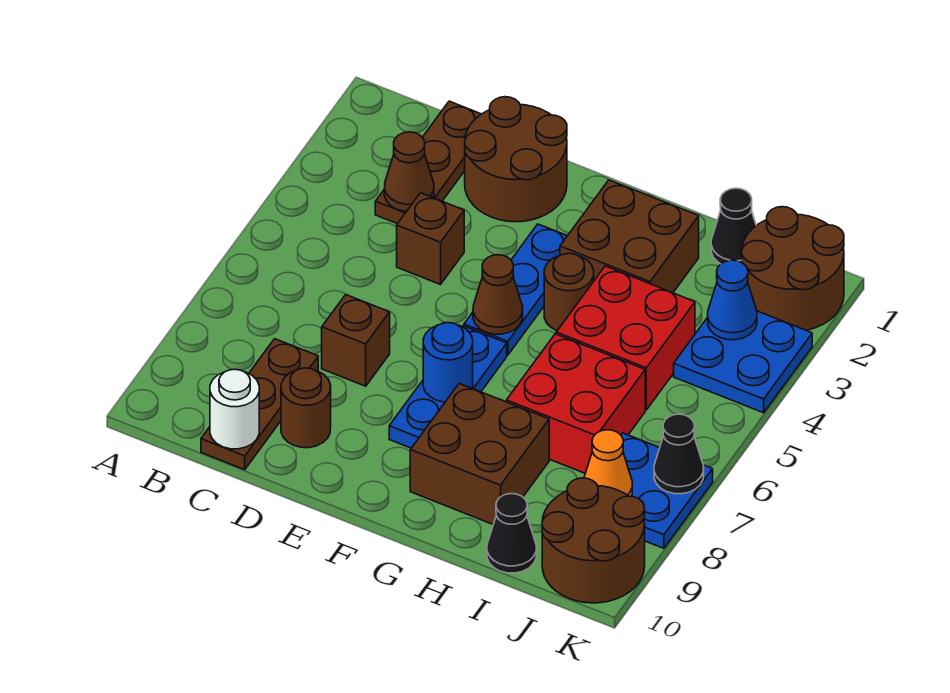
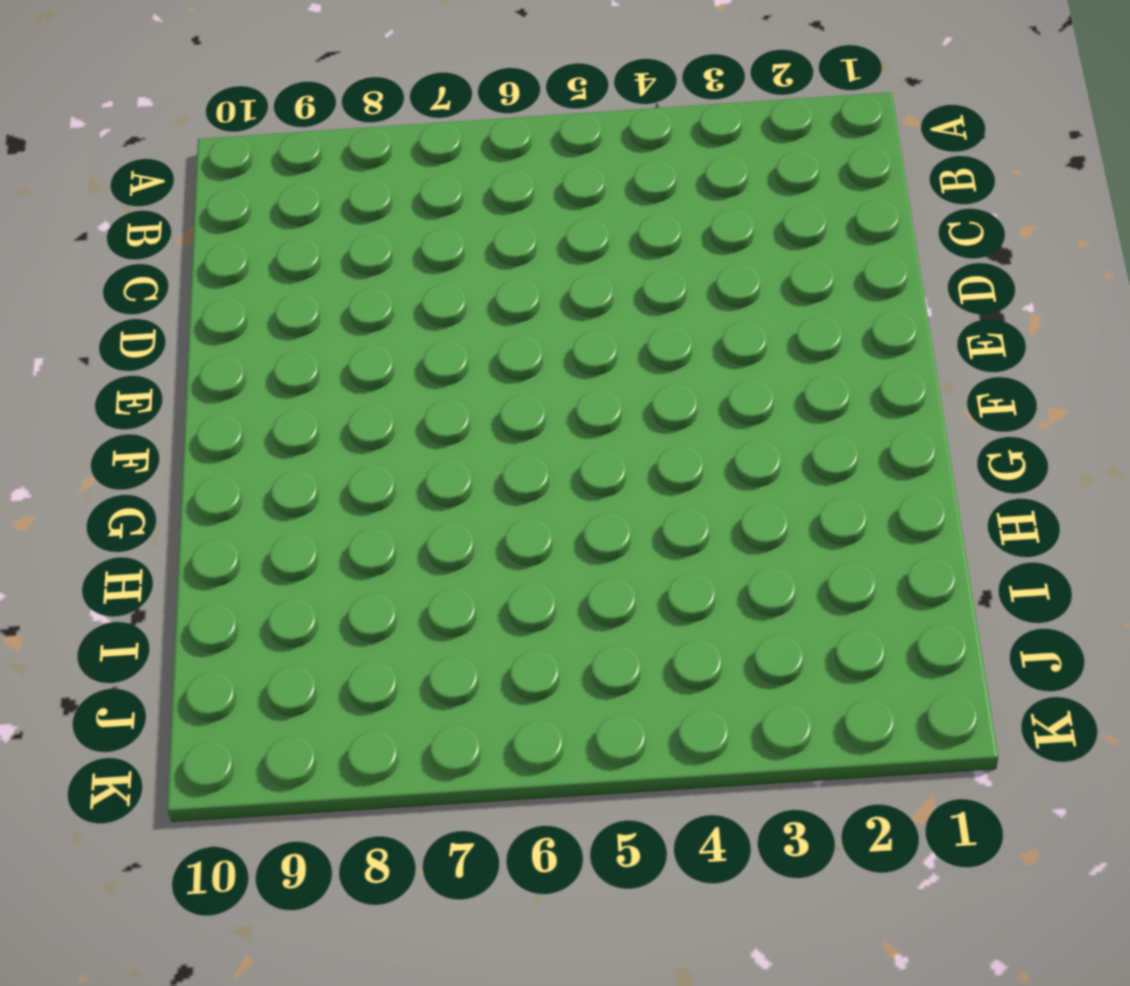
none -> brown plate C1:C3 level 1
none -> brown plate C8:C10 level 1
none -> brown round brick D1:E2 level 1

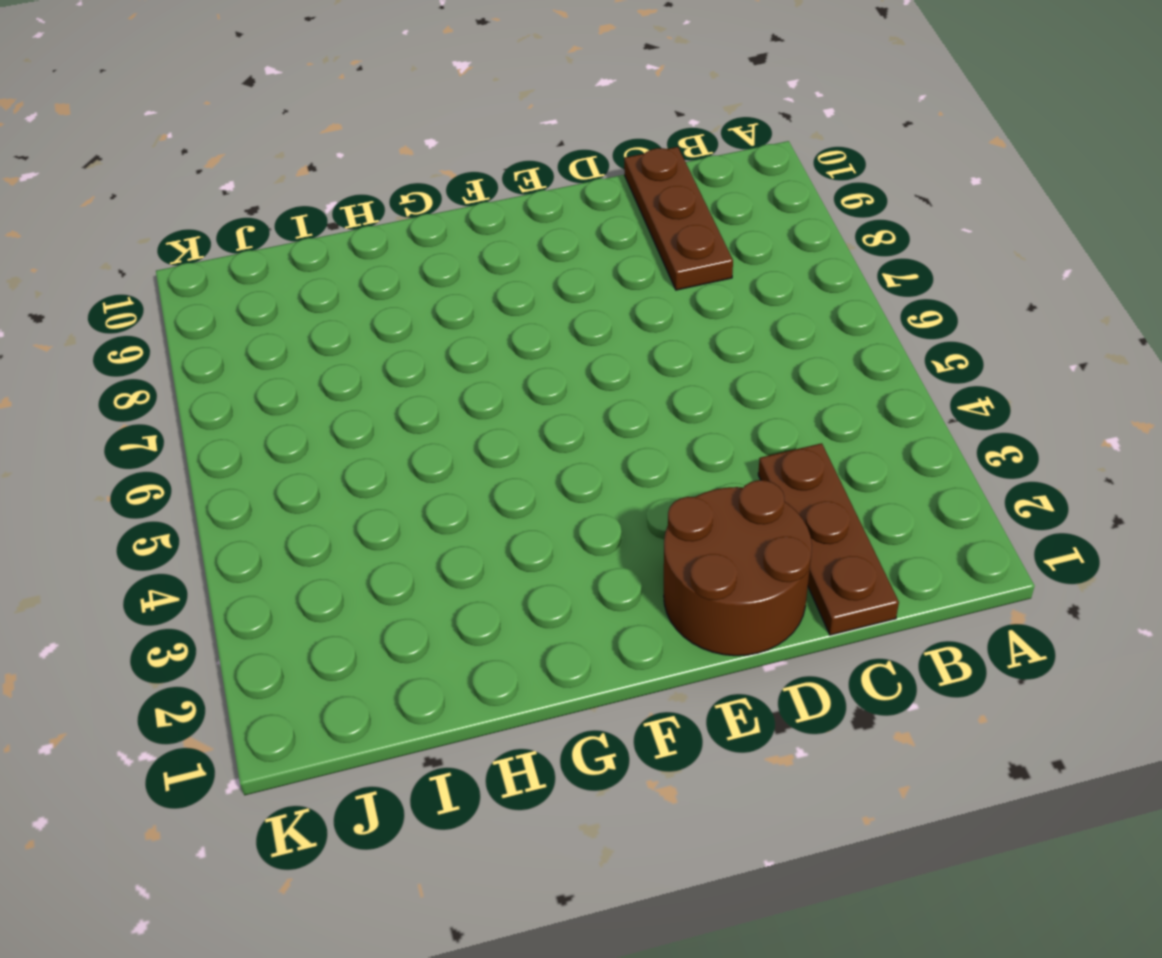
none -> brown brick D4 level 1
none -> brown brick D7 level 1
none -> brown round brick D9 level 1

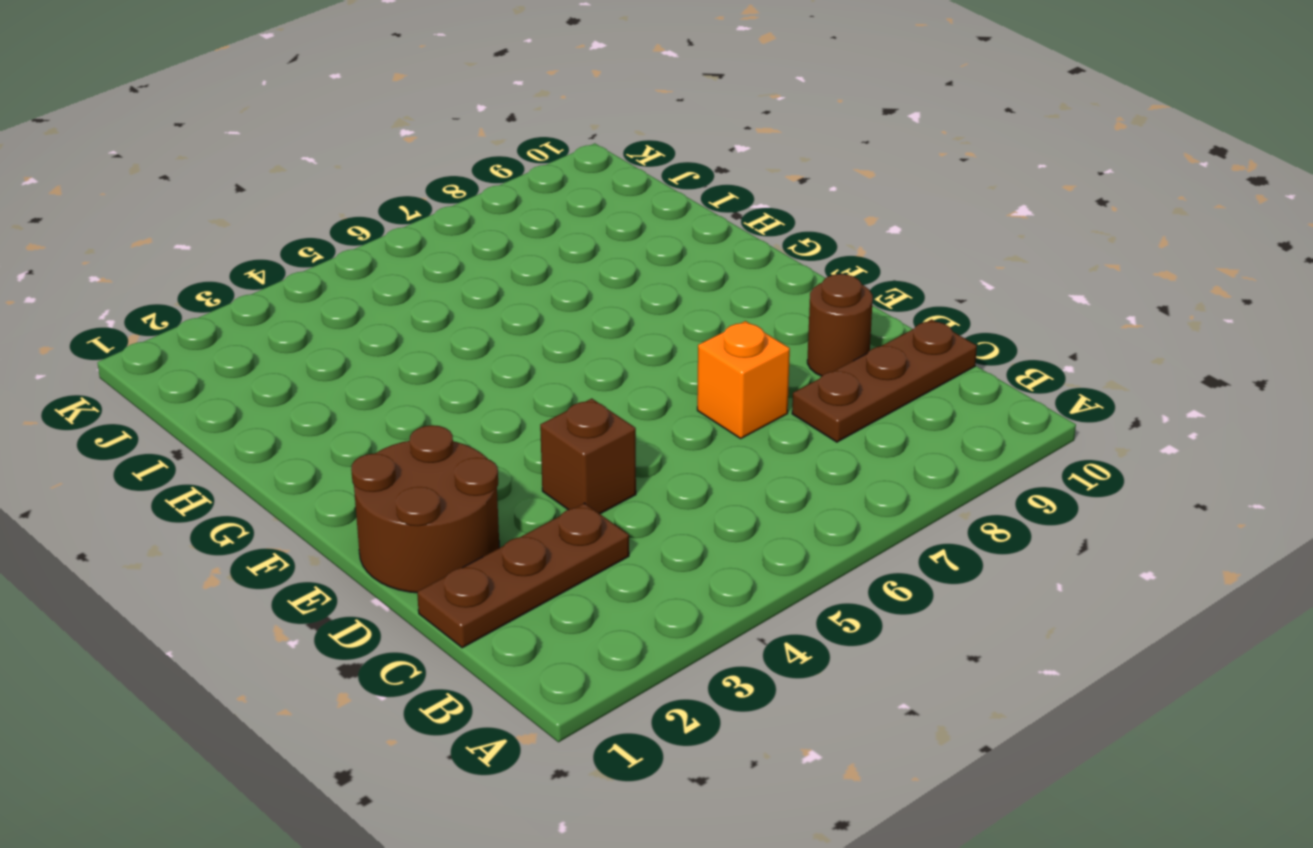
orange brick D7 level 1 -> brown brick D7 level 1
none -> blue plate F3:F5 level 1
none -> blue plate F6:F8 level 1
none -> brown brick G2:H3 level 1

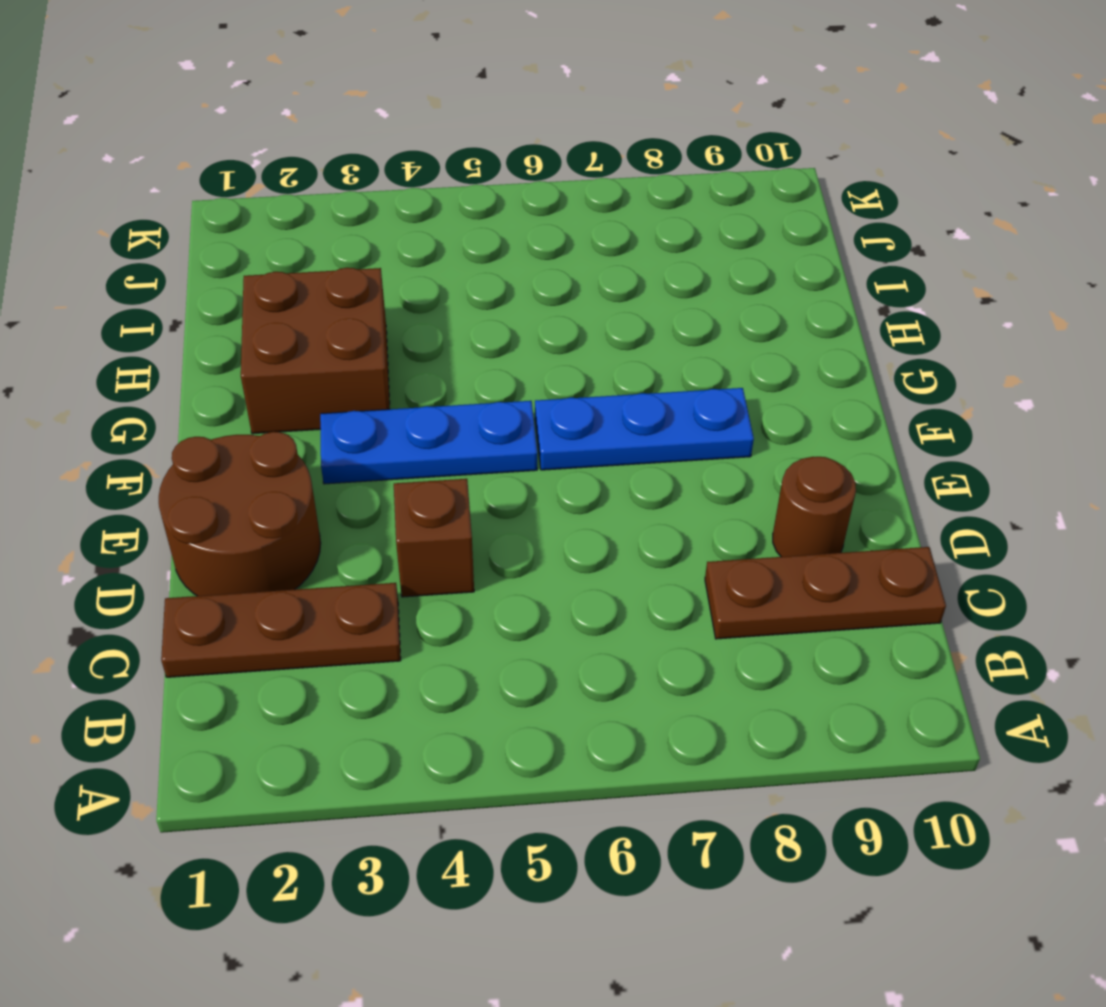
none -> brown brick D7 level 1
none -> brown round brick G4 level 1
none -> brown brick G8:H9 level 1

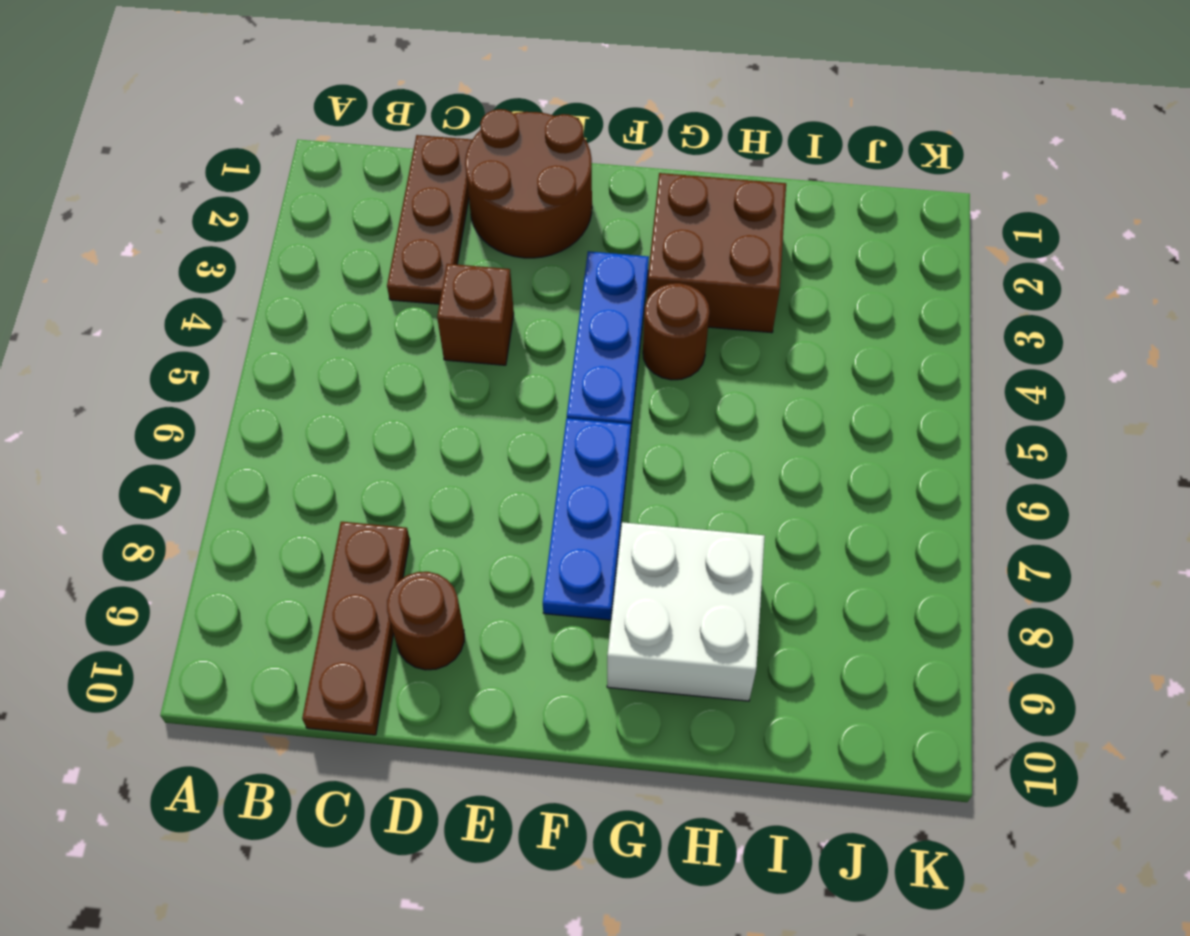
white brick G8:H9 level 1 -> brown brick G8:H9 level 1
none -> brown brick D7 level 1
none -> red brick H4:I5 level 1
none -> red brick H6:I7 level 1

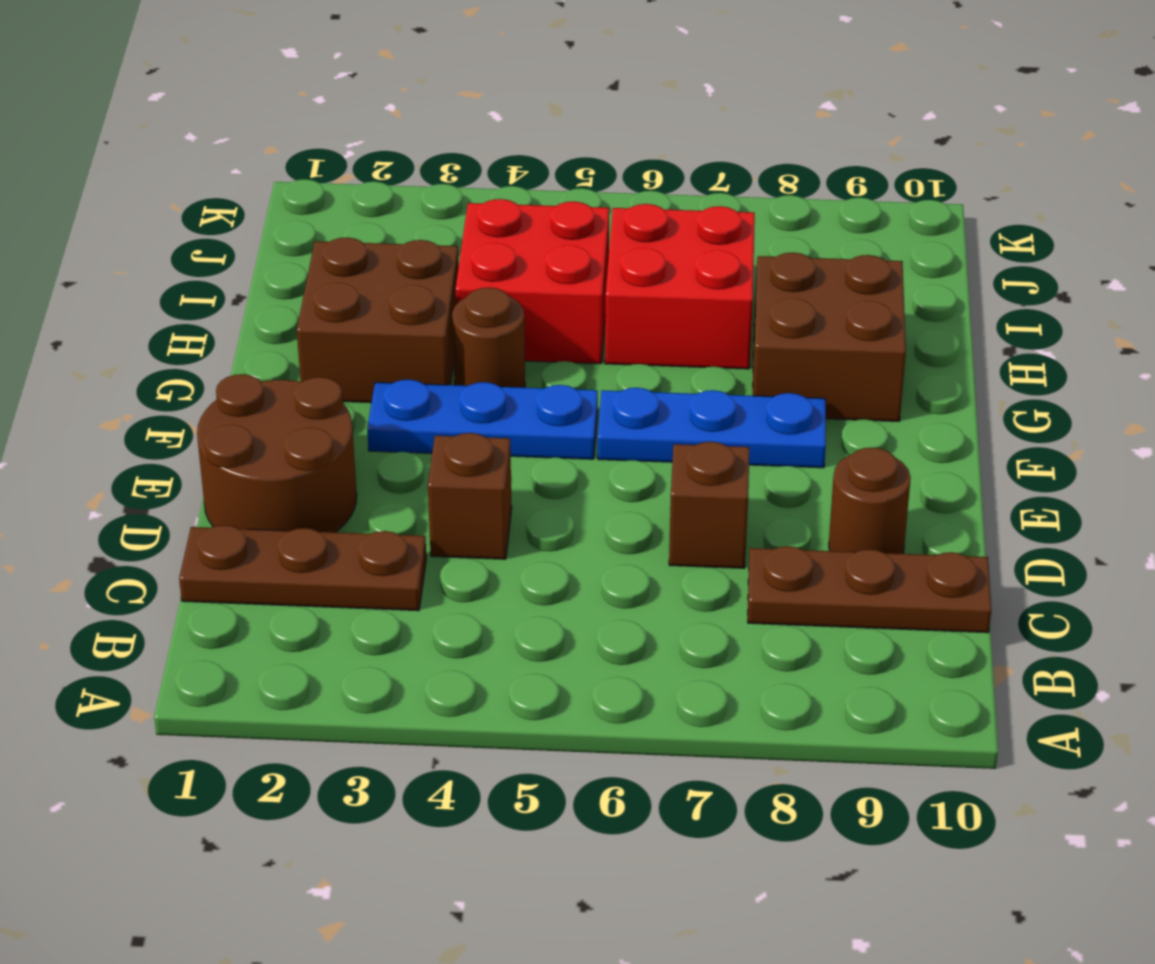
none -> black cone I1 level 1
none -> black cone I10 level 1
none -> brown round brick J1:K2 level 1

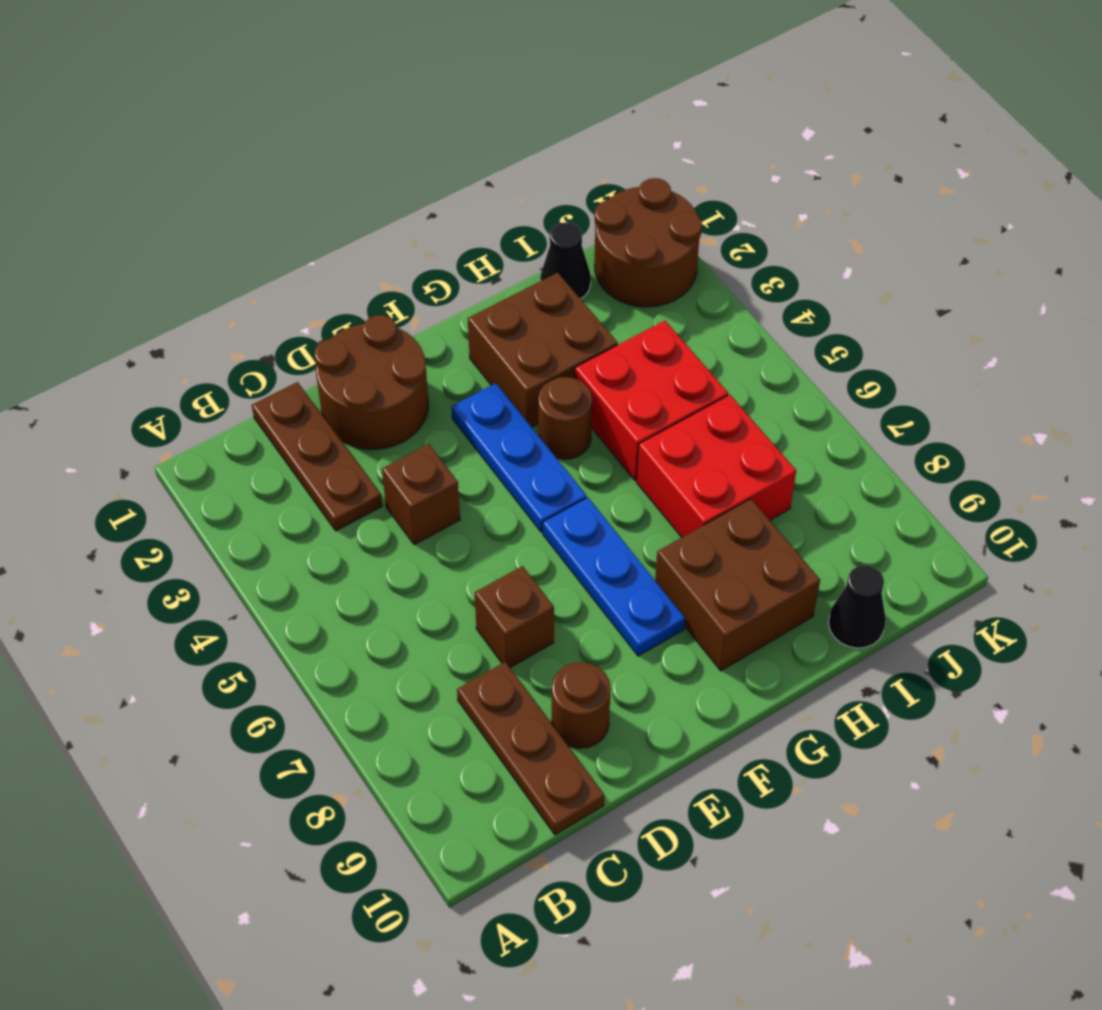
none -> blue plate J3:K4 level 1
none -> blue plate J7:K8 level 1
none -> brown round brick J9:K10 level 1

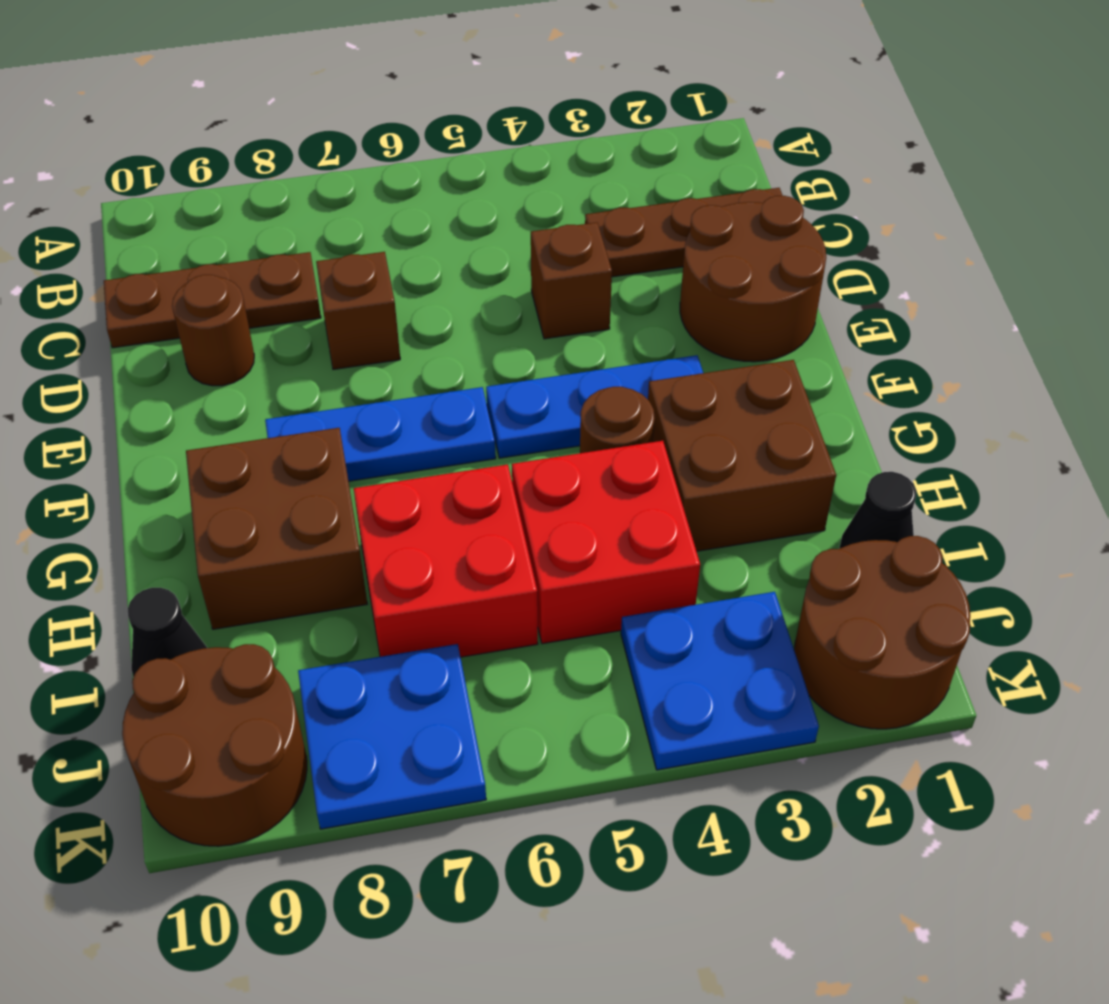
none -> brown cone C3 level 2
none -> white round brick C10 level 2
none -> brown cone F5 level 2

